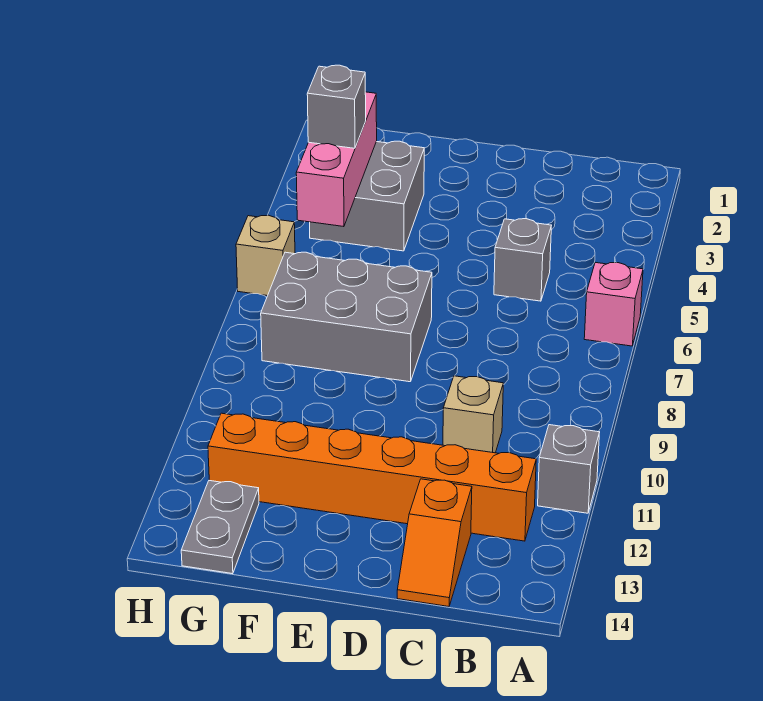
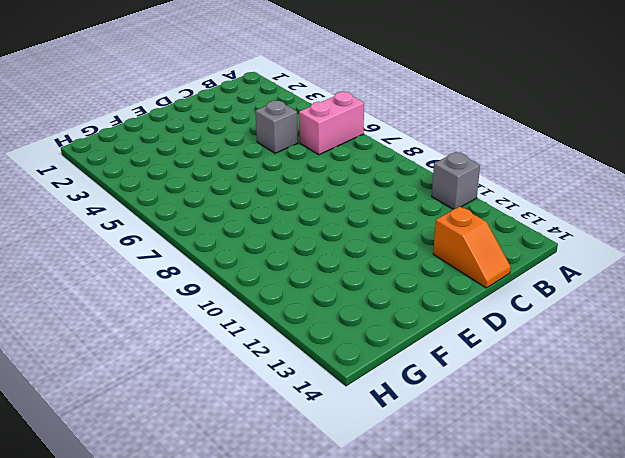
pink brick A6:B6 level 1 -> pink brick A6 level 1
none -> orange brick B12:G12 level 1
none -> tan brick C10 level 1
none -> grey brick E7:G8 level 1

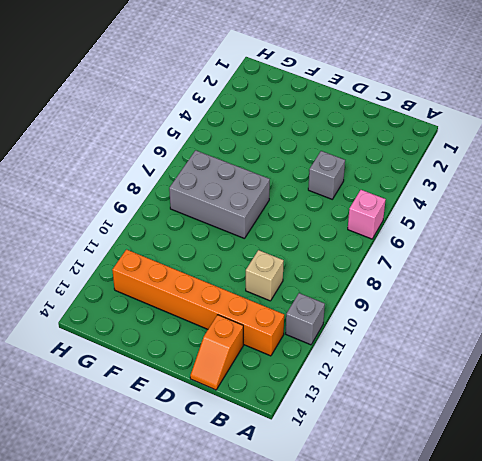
none -> grey brick F3:G4 level 1
none -> grey plate G13:G14 level 1
none -> tan brick H6 level 1

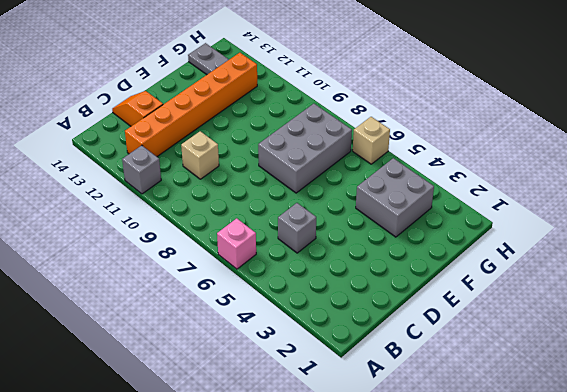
none -> pink brick G3:G5 level 2
none -> grey brick G4 level 3

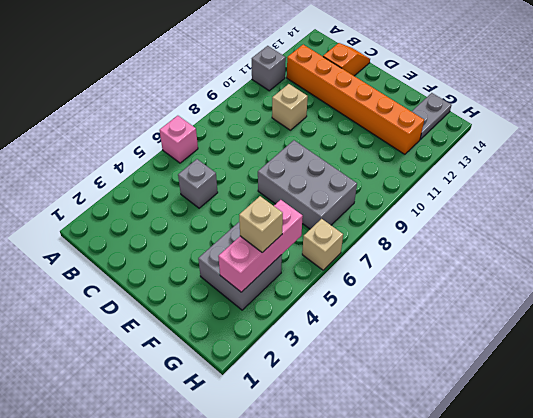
tan brick G4 level 3 -> grey brick G4 level 3

